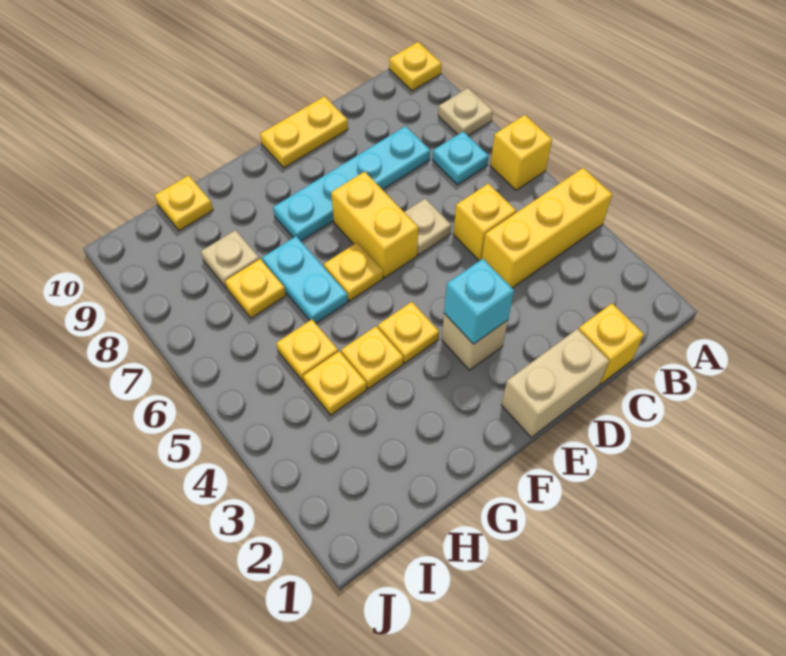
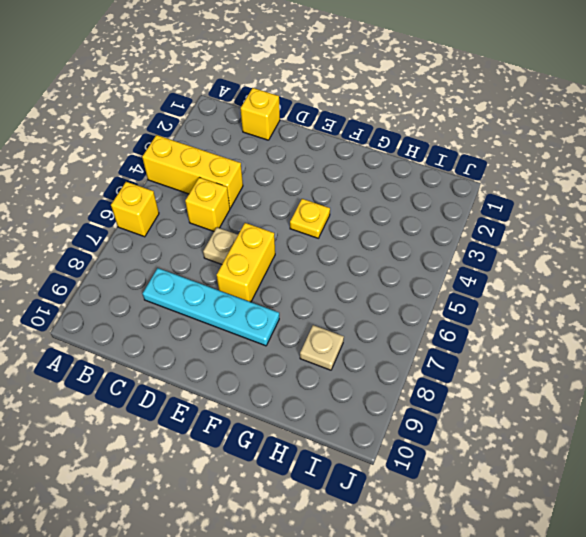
none -> tan plate A8 level 1
none -> yellow plate A10 level 1
none -> cyan plate B7 level 1

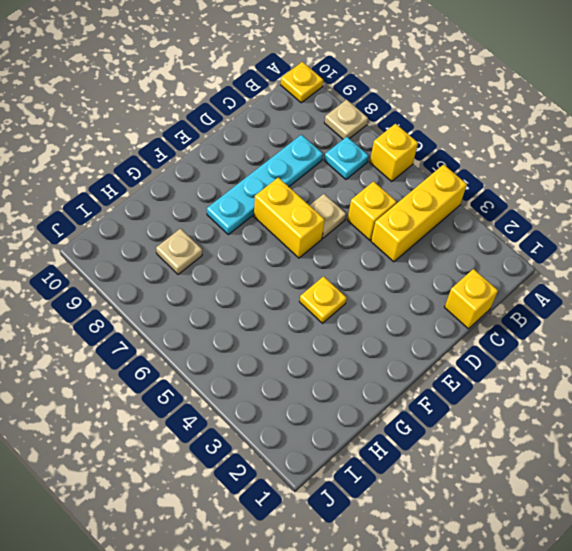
none -> tan brick D1:E1 level 1
none -> yellow plate D10:E10 level 1
none -> tan brick E3 level 1

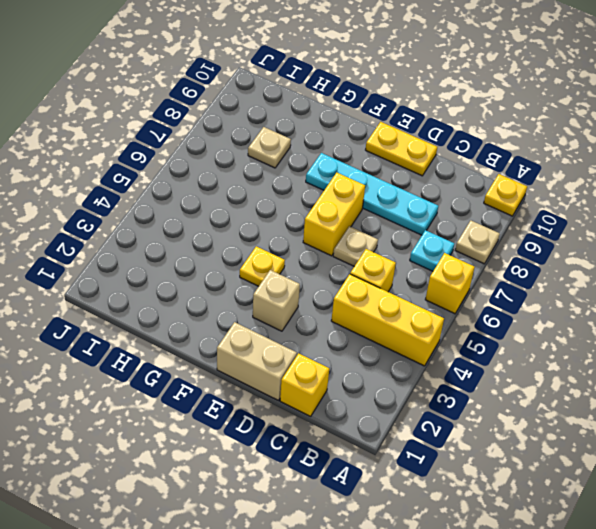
none -> yellow plate F6 level 1
none -> yellow plate G4 level 1
none -> cyan plate G6:G7 level 1

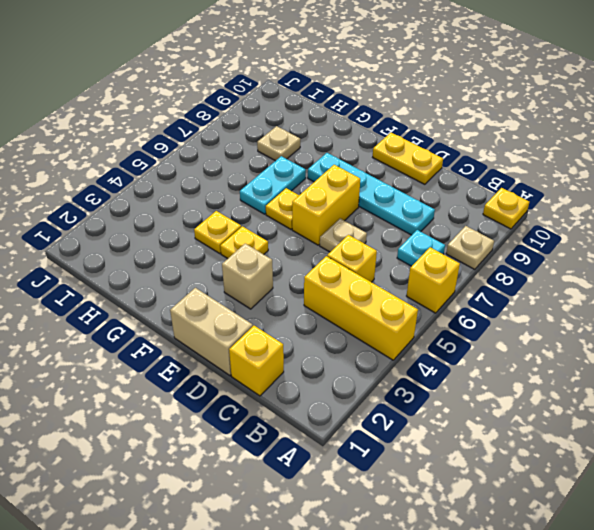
none -> yellow plate H4 level 1
none -> yellow plate H5 level 1
none -> yellow plate H7 level 1

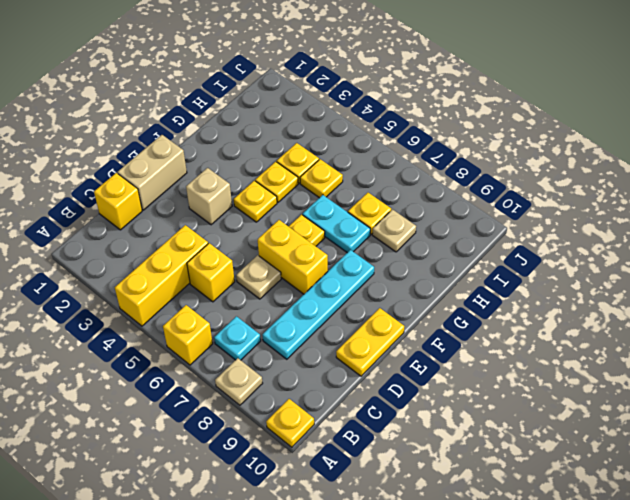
none -> yellow plate H10 level 1
none -> cyan brick E3 level 2

